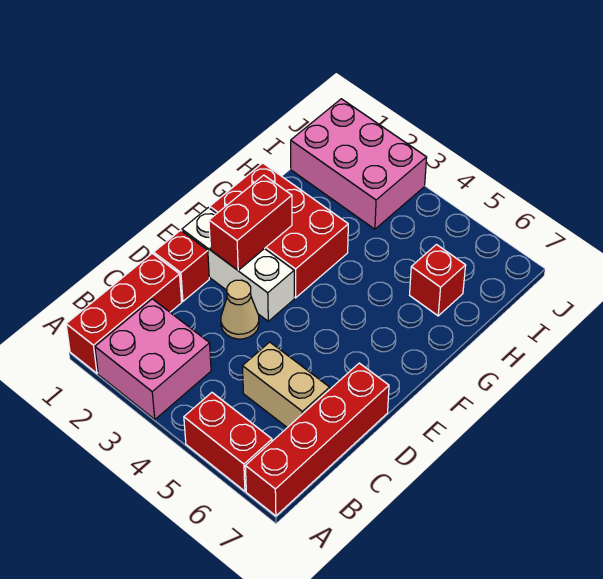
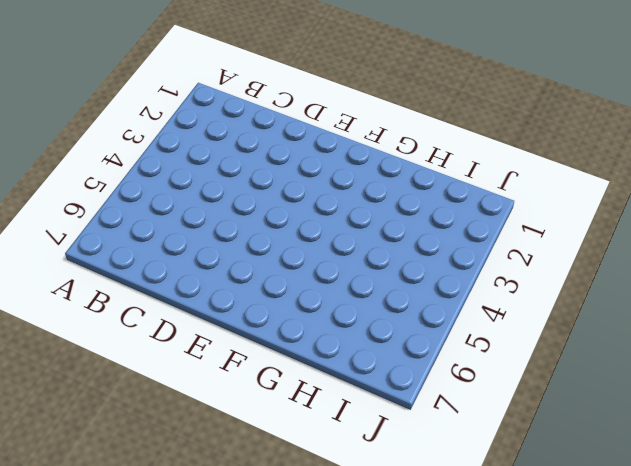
none -> red brick A1:C1 level 1
none -> pink brick A2:B3 level 1
none -> red brick A5:A6 level 1

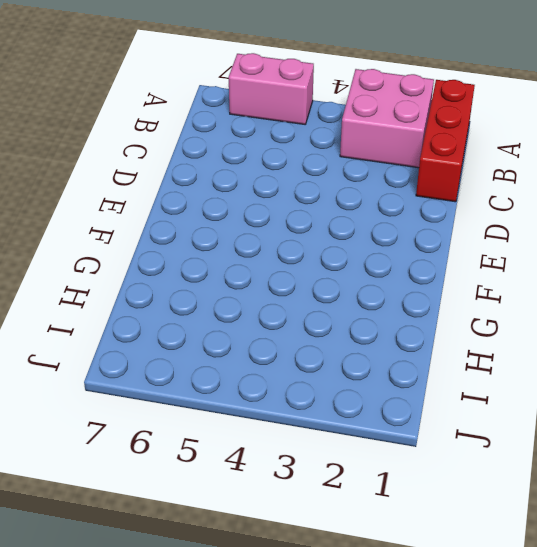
pink brick A5:A6 level 1 -> red brick A5:A6 level 1
none -> red brick A7:D7 level 1
none -> tan brick C5:C6 level 1
none -> red brick D1 level 1

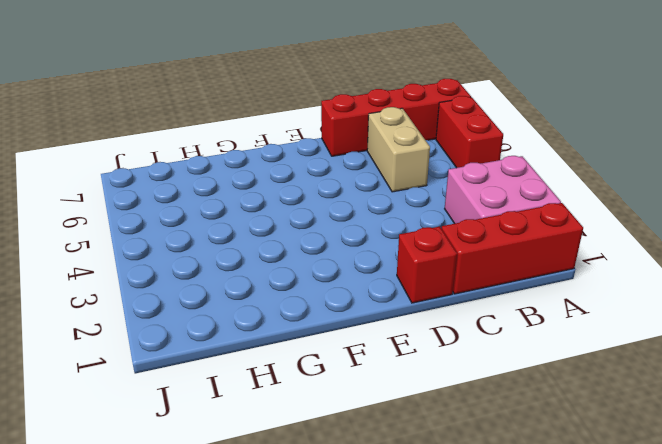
none -> tan cone D3 level 1
none -> white brick E1:E3 level 1
none -> red brick F1:G3 level 1

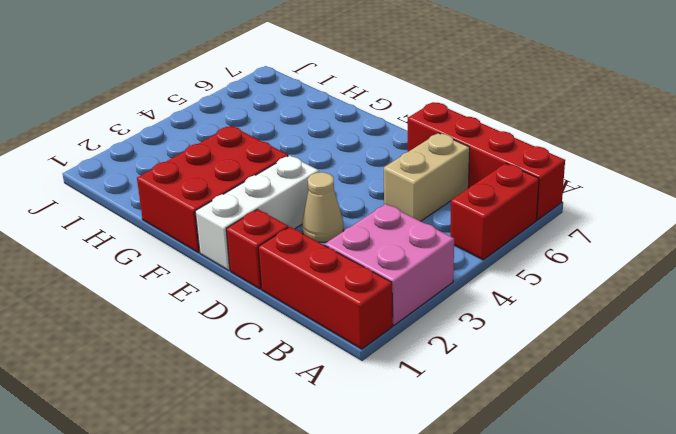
none -> red brick H6 level 1
none -> pink brick I1:J3 level 1
none -> red brick E2:F2 level 2

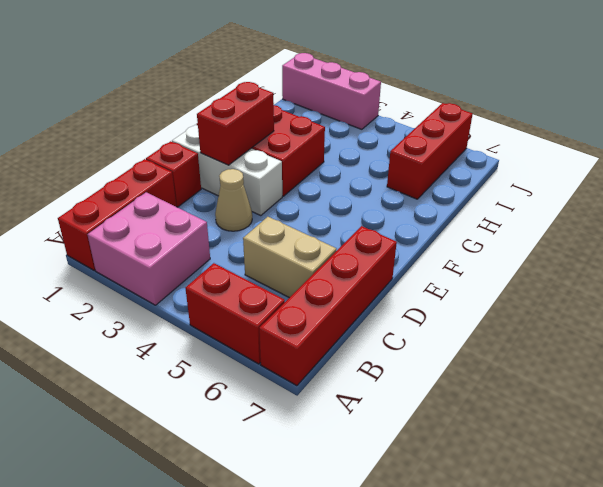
red brick H6:J6 level 1 -> red brick H6 level 1
pink brick J1:J3 level 1 -> pink brick I1:J3 level 1

